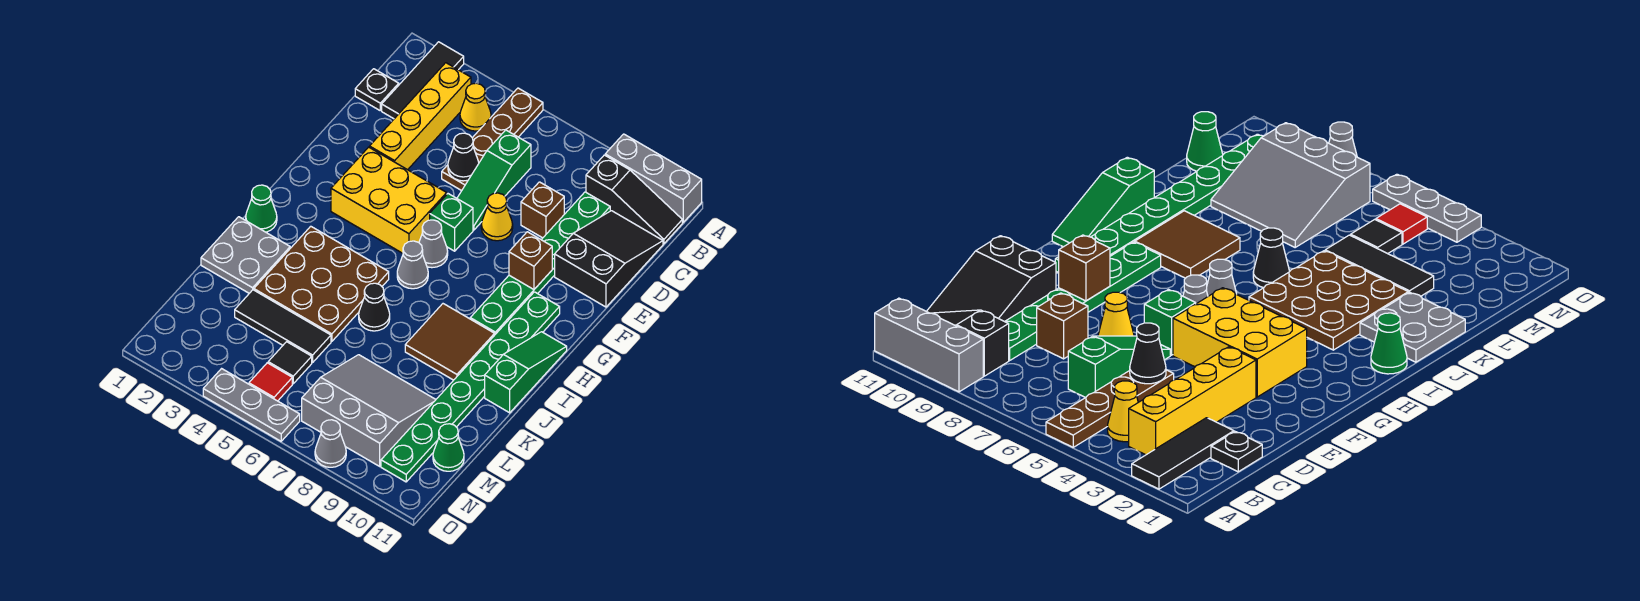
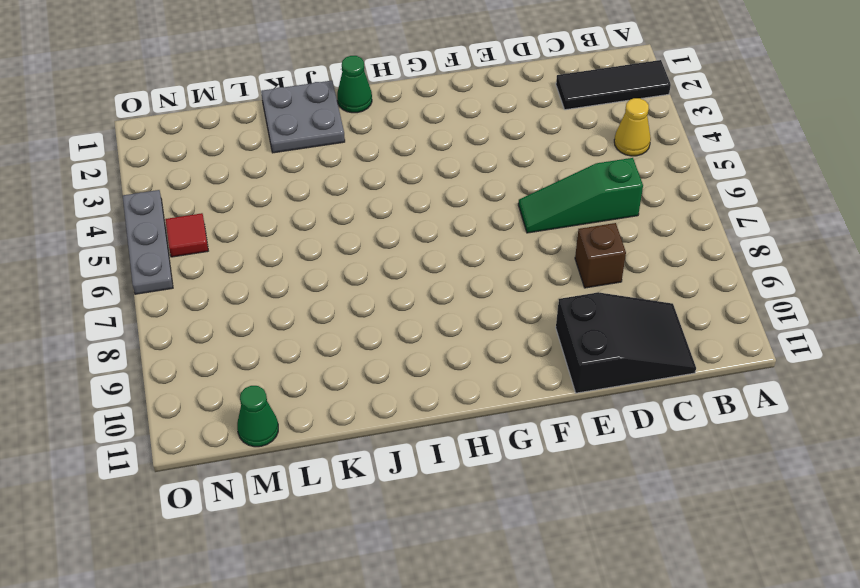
none -> brown plate A5:D5 level 1
none -> grey brick A9:A11 level 1
none -> yellow brick B3:E3 level 1
none -> black slope B9:B11 level 1 top 9

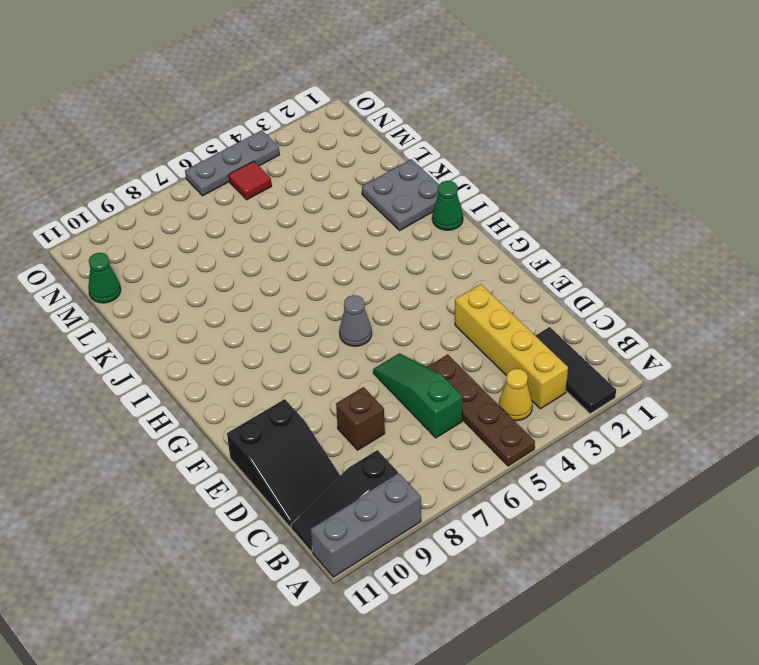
none -> black plate C1 level 1
none -> green plate C9:H9 level 1
none -> yellow cone E7 level 1
none -> yellow brick F3:G5 level 1

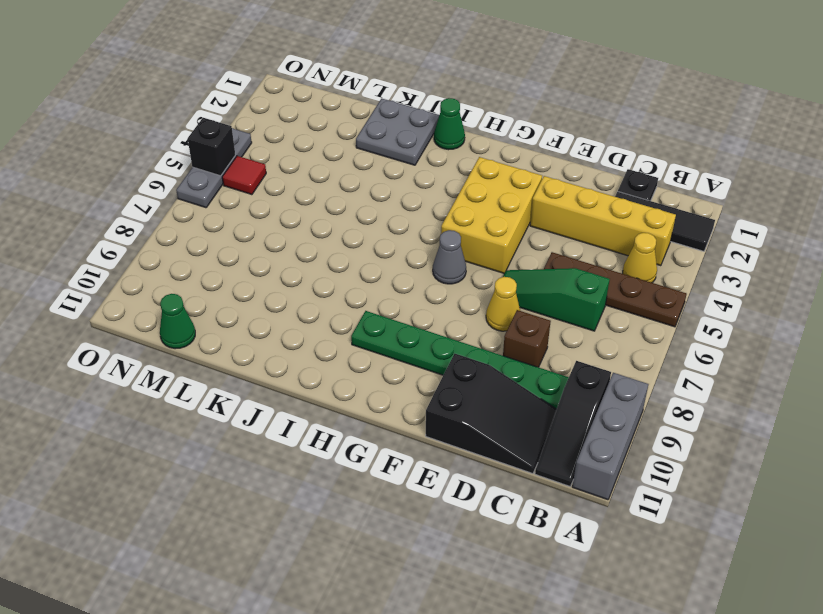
black brick O5 level 2 -> none
none -> green brick F6 level 1
none -> green plate G10:N10 level 1
none -> grey cone H6 level 1
none -> green slope H11:J11 level 1 top J

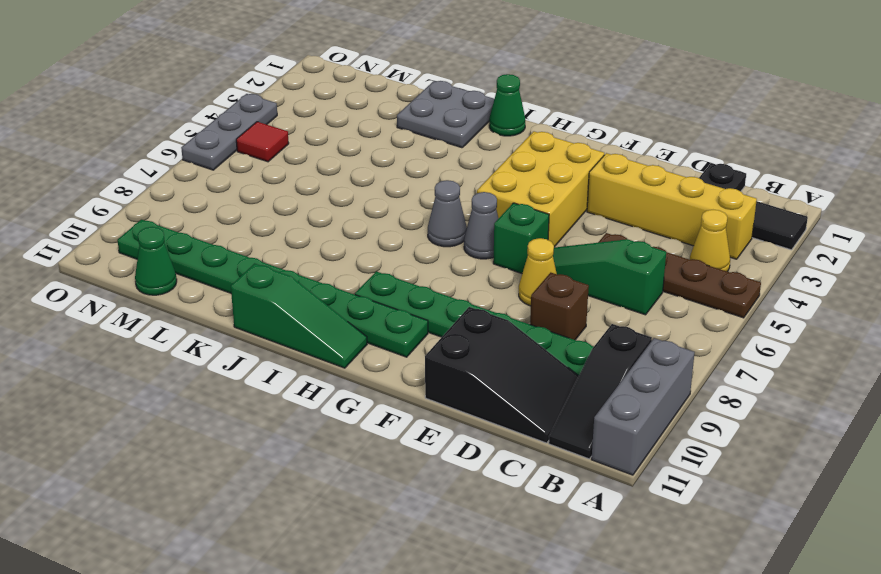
none -> brown plate I3:K5 level 1
none -> brown tile I8:J9 level 1
none -> black cone J6 level 1
none -> black tile L3:L5 level 1

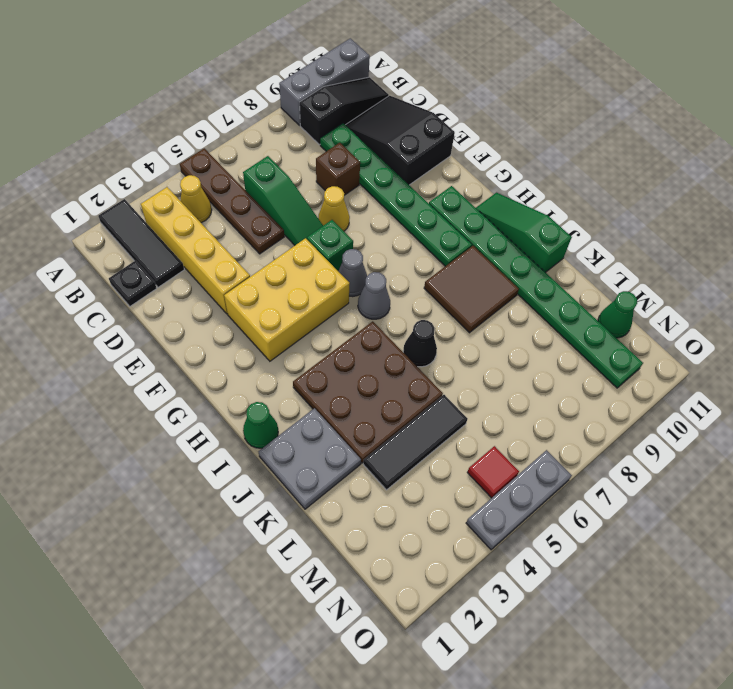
none -> grey slope L7:N9 level 1 top N
none -> black tile M5 level 1
none -> grey cone O8 level 1
none -> black cone D5 level 2

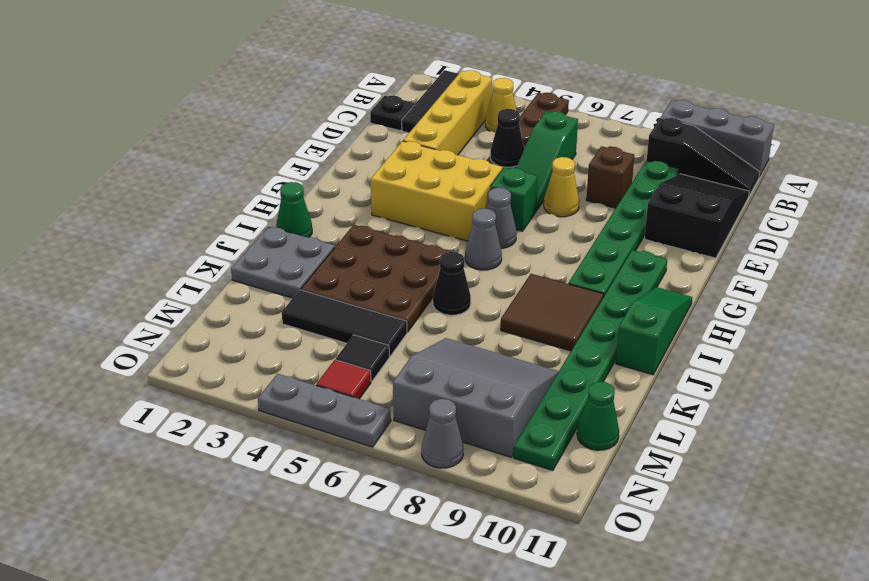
none -> brown brick F9 level 2

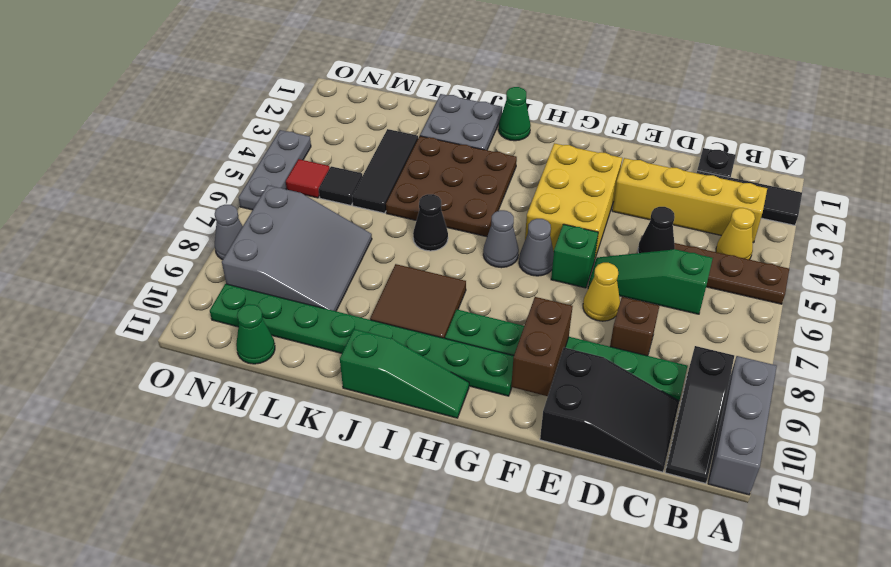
brown brick F9:F10 level 2 -> brown brick F9 level 2

